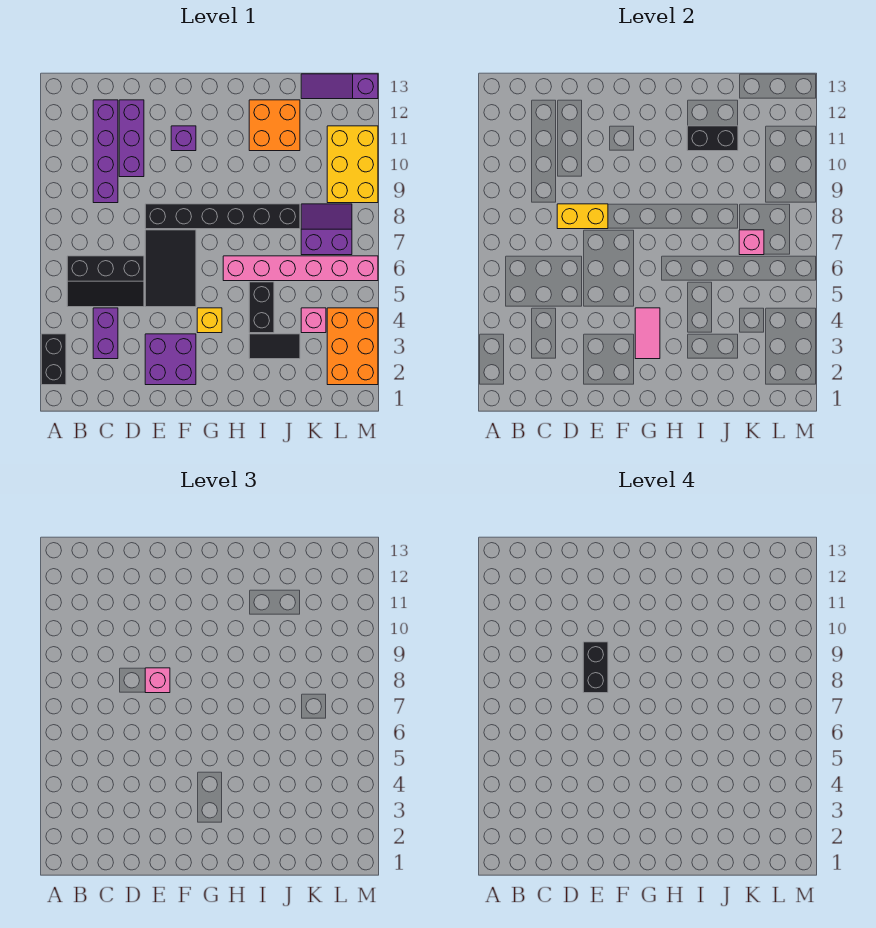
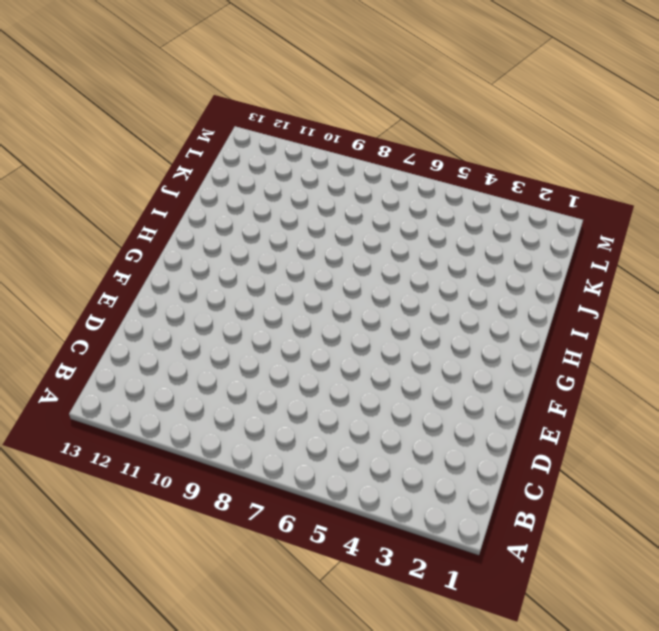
none -> black brick A2:A3 level 1
none -> black slope B5:D6 level 1 top 6
none -> purple brick C3:C4 level 1

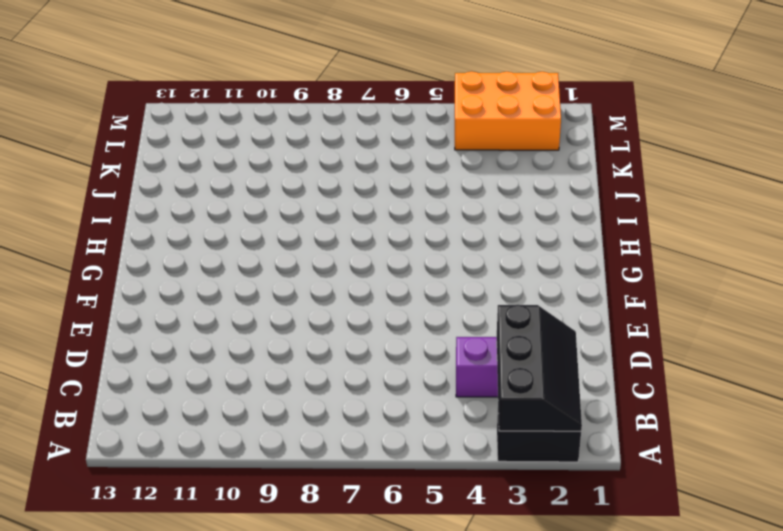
black slope A2:C3 level 2 top 3 -> black slope B5:D6 level 1 top 6
none -> purple brick C9:C12 level 1
none -> purple brick D10:D12 level 1
none -> purple brick E2:F3 level 1

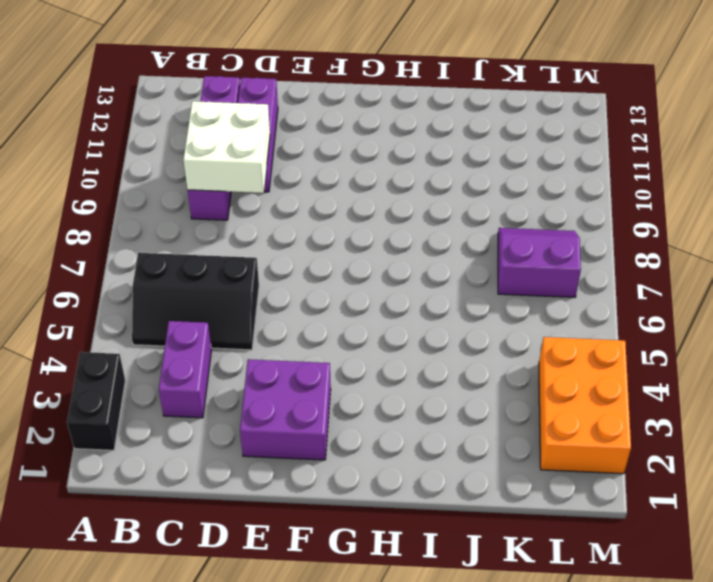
white brick C9:D10 level 2 -> none
none -> black tile E5:F7 level 1
none -> black brick E8:J8 level 1
none -> purple brick F11 level 1

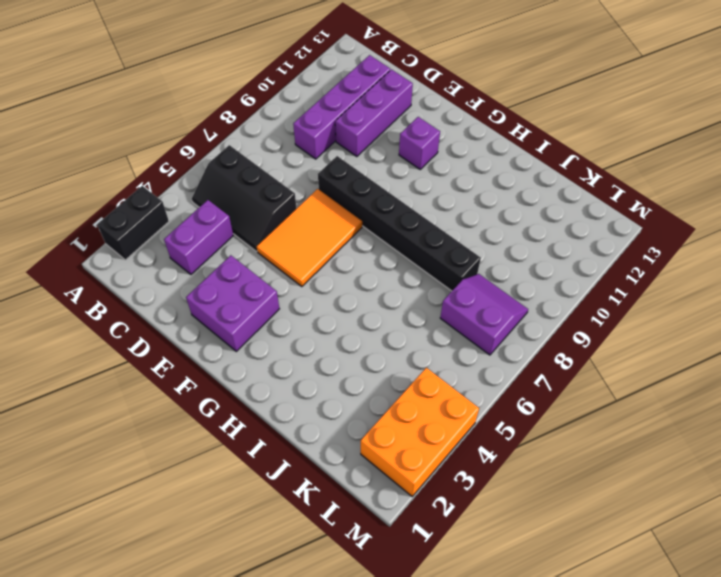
orange tile E5:F7 level 1 -> black tile E5:F7 level 1
none -> yellow brick G4 level 1
none -> pink brick H6:M6 level 1
none -> black tile I3:J3 level 1

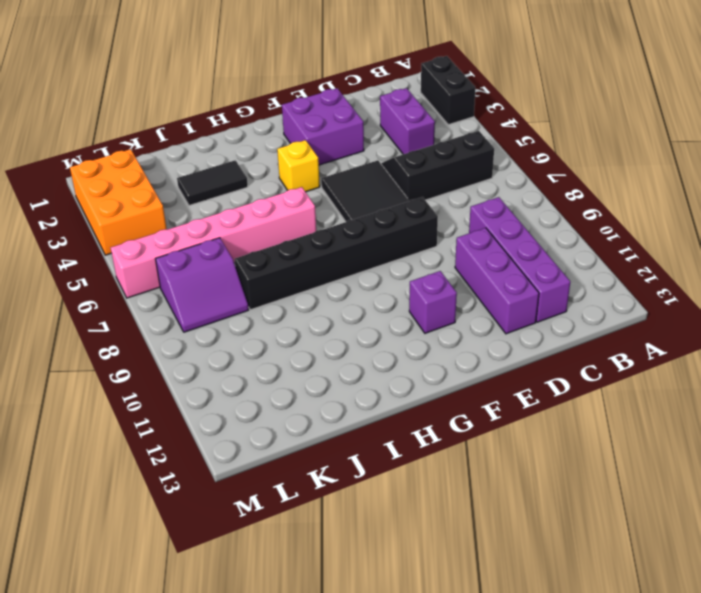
none -> black brick I4:I5 level 1
none -> orange brick I11:J12 level 1
none -> pink brick K4 level 1

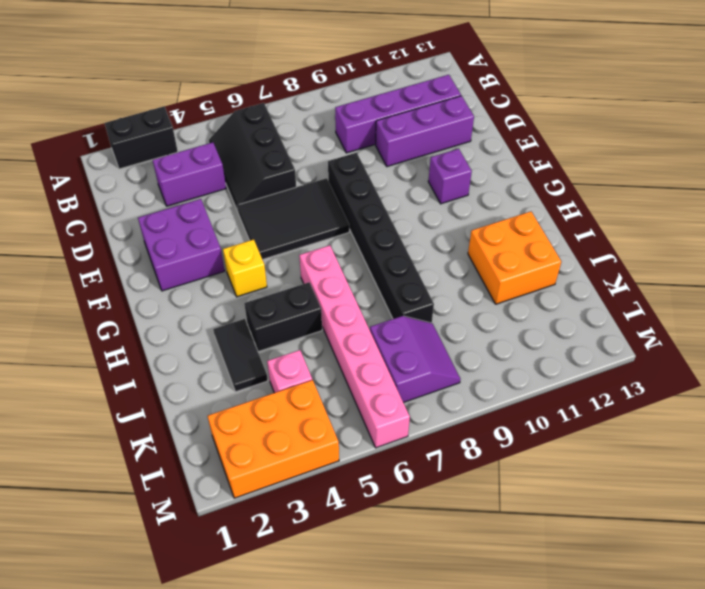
none -> purple slope K13:M13 level 1 top M
none -> yellow brick L9:M11 level 1
none -> yellow brick D8:E8 level 2

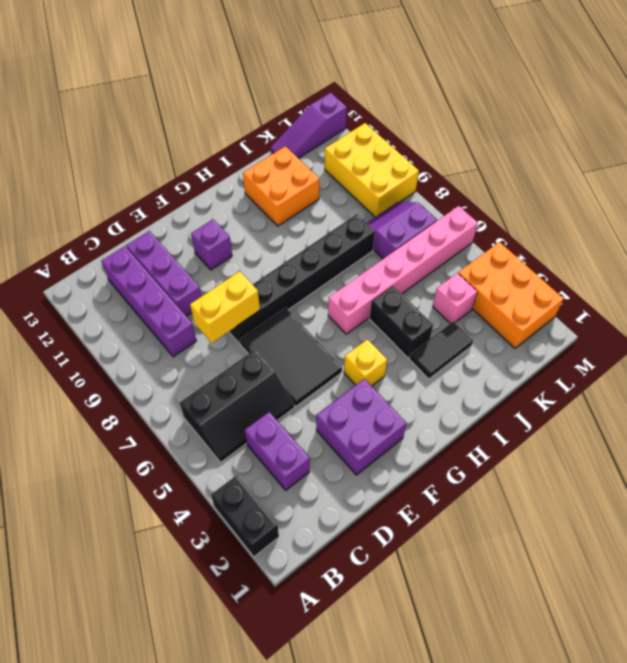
none -> pink tile G3:G4 level 2
none -> black brick I11:J11 level 2
none -> pink brick K7 level 2

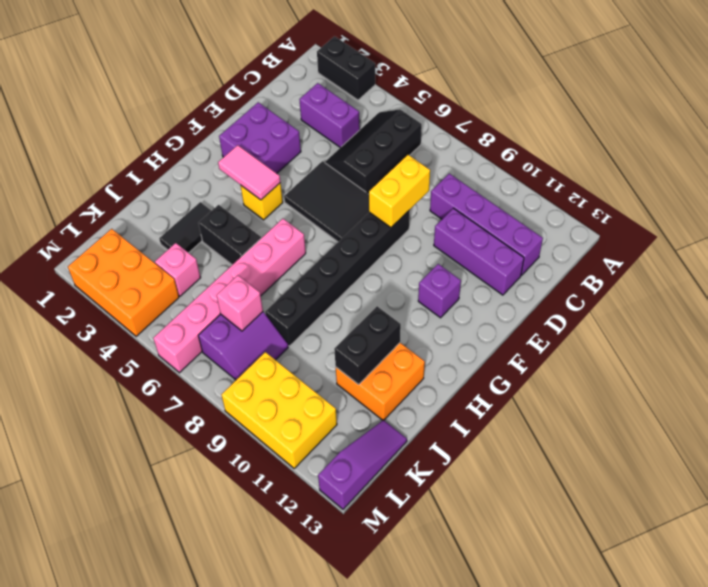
none -> pink brick E8 level 3
none -> black brick E8:E9 level 4

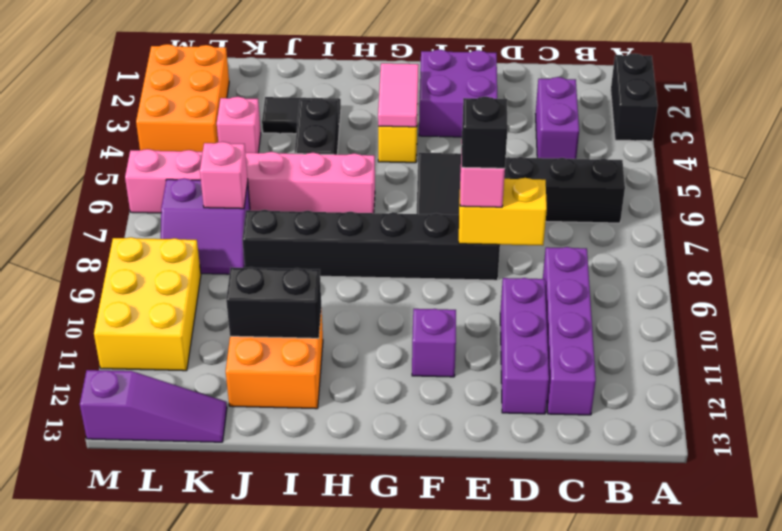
black brick E8 level 4 -> black brick E8:E9 level 4

